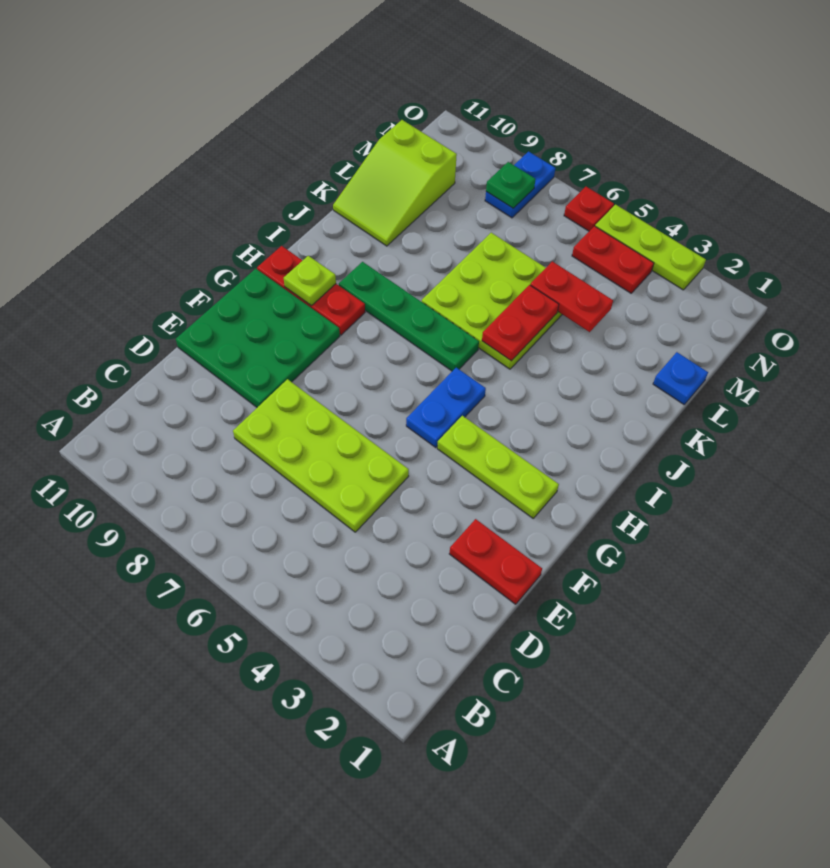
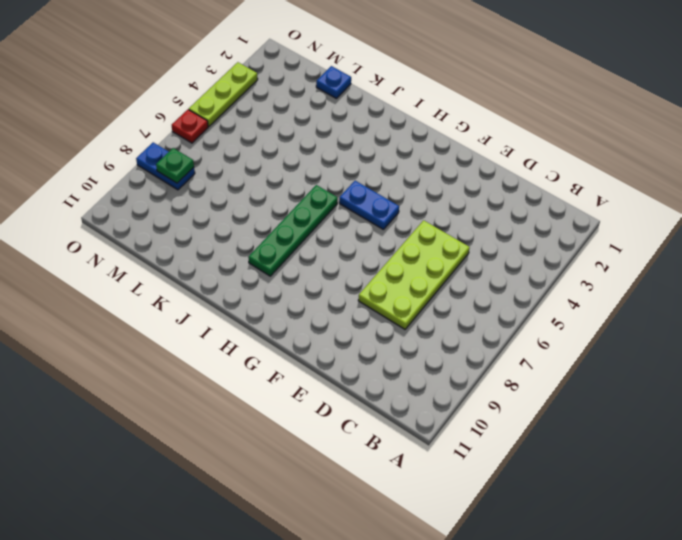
none -> red plate E1:E2 level 1
none -> green plate E9:G11 level 1
none -> lime plate G2:G4 level 1

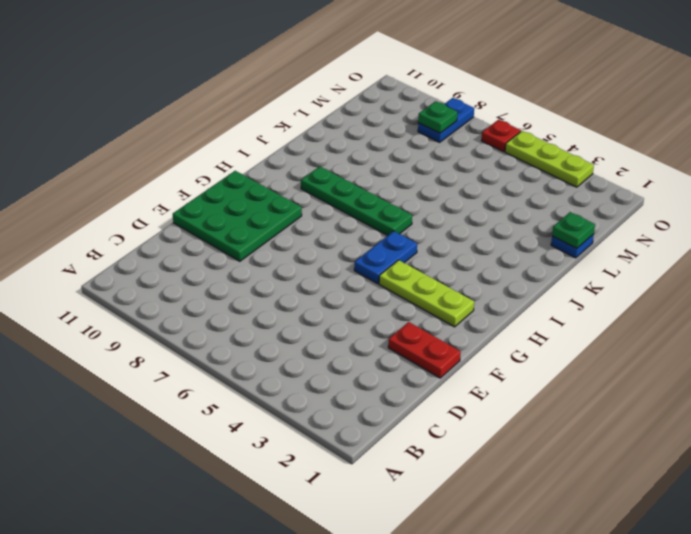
green plate L1 level 2 -> none
none -> lime plate D5:E8 level 1
none -> red plate H9:H11 level 1
none -> lime plate J5:L7 level 1

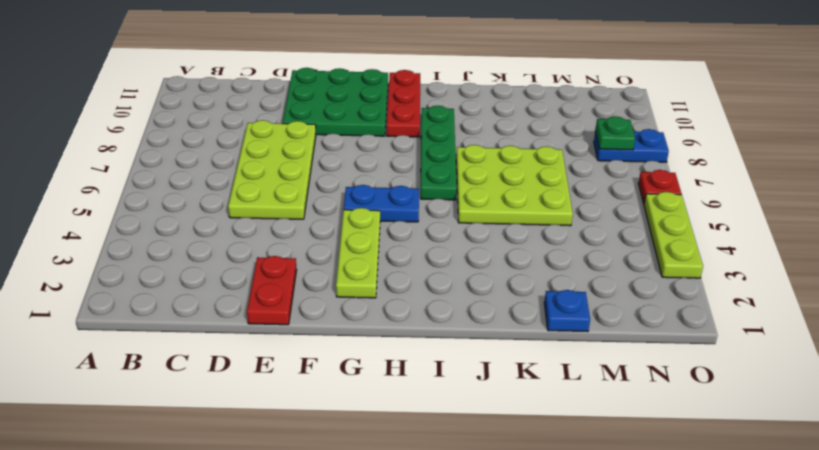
none -> lime slope K10:M11 level 1 top M
none -> red plate N4:N5 level 1
none -> lime plate H10 level 2

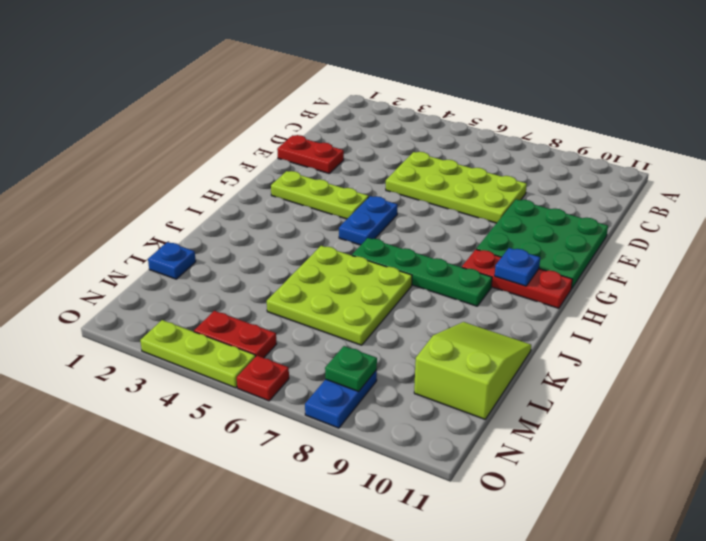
blue plate H10 level 2 -> lime plate H10 level 2
none -> red plate J5:K5 level 2
none -> red plate L4:L5 level 2

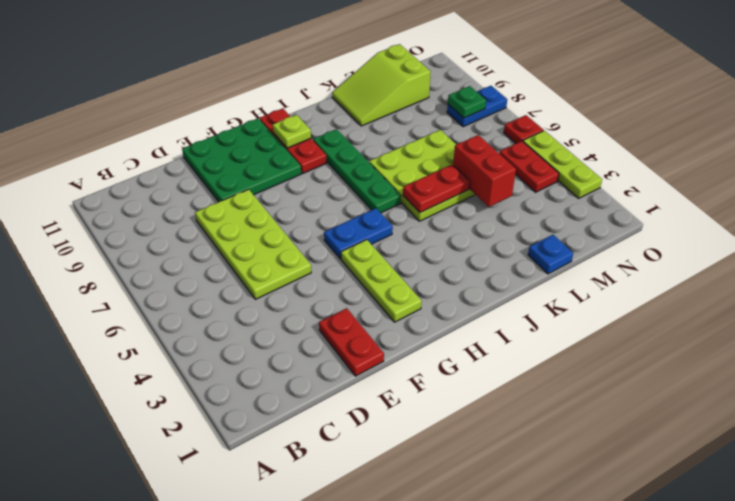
red brick L4:L5 level 2 -> red plate L4:L5 level 2

